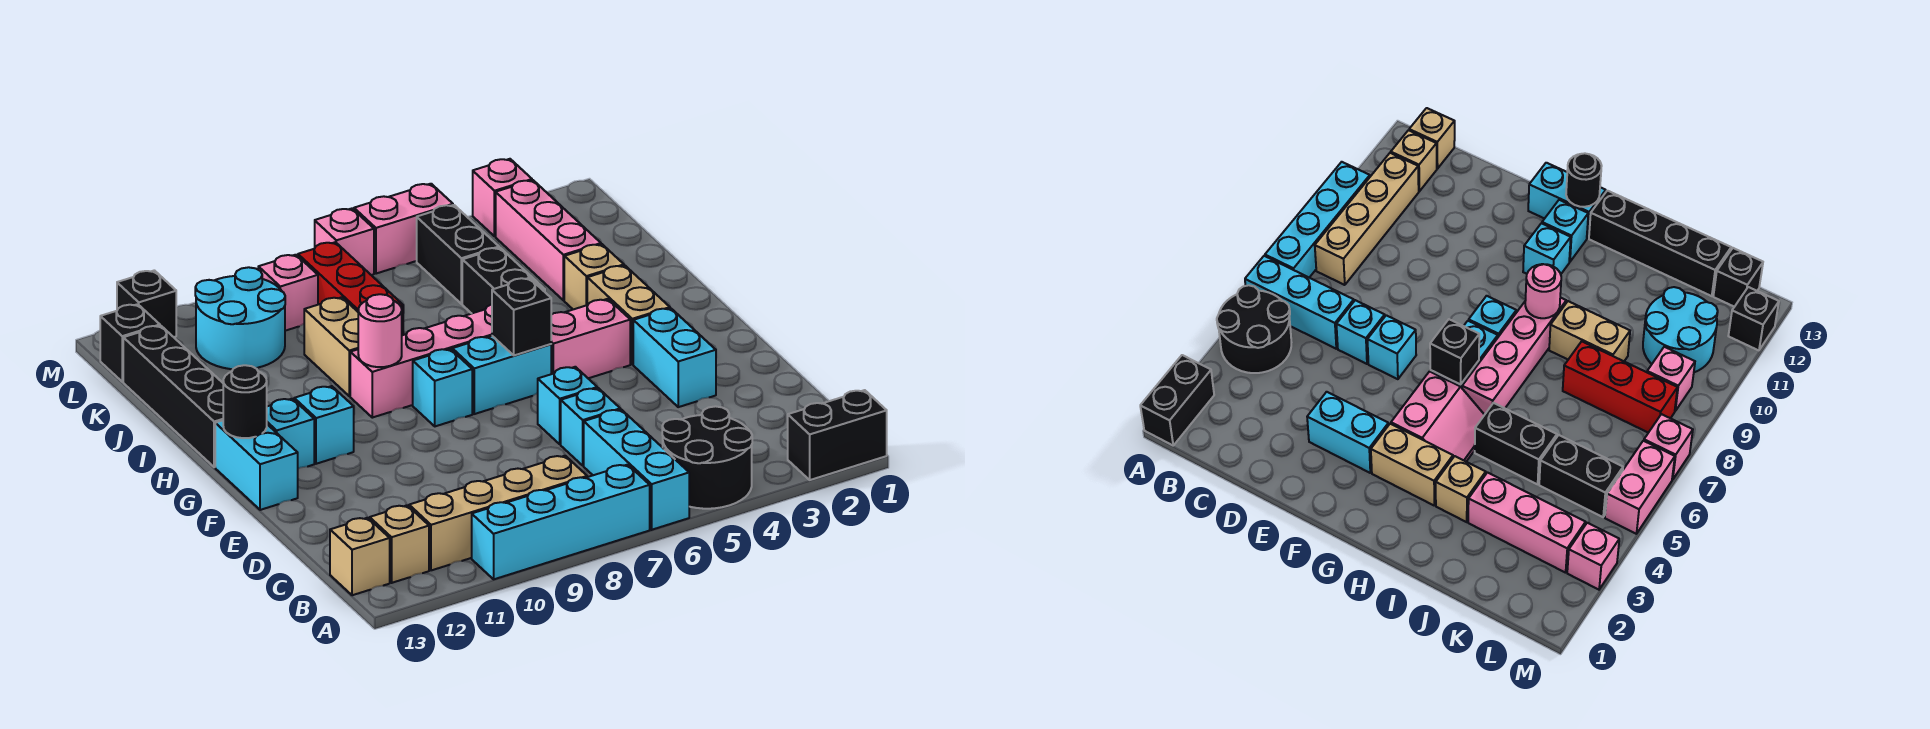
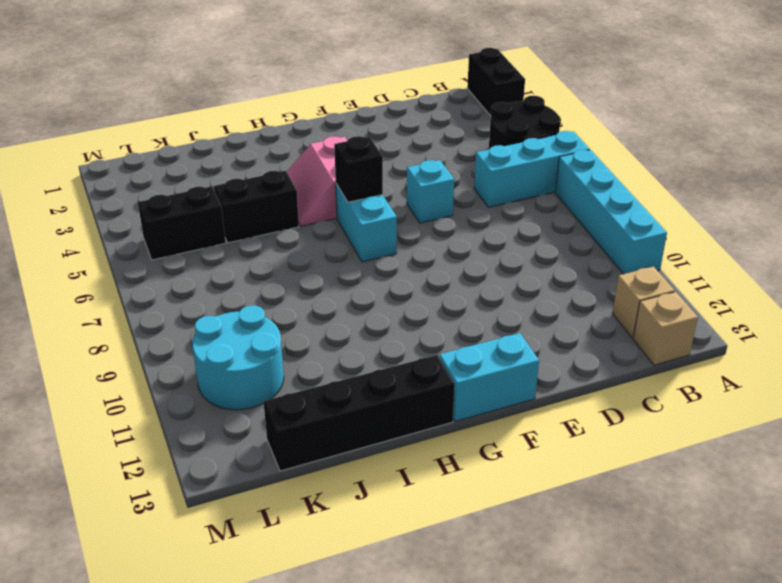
none -> tan brick B8:B11 level 1
none -> cyan brick D6 level 1
none -> cyan brick E3:F3 level 1
none -> tan brick G3:H3 level 1

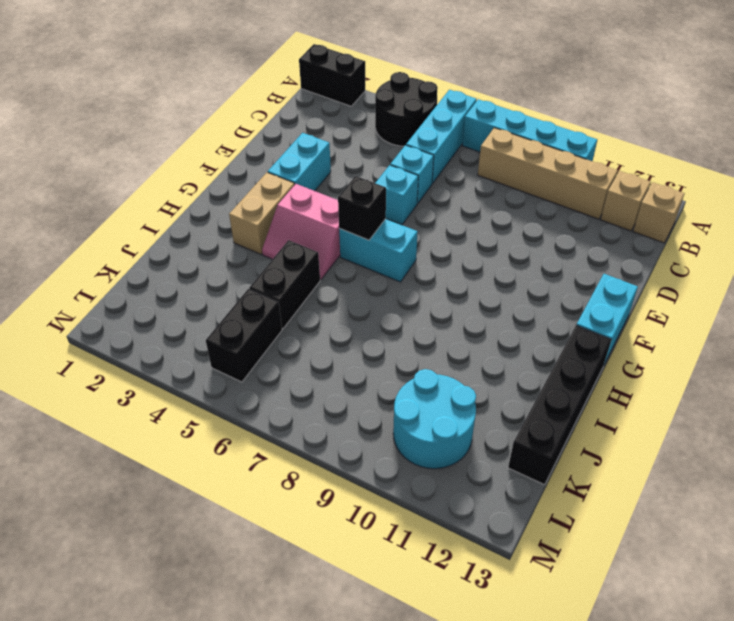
none -> cyan brick G8 level 1
none -> cyan brick G11 level 1
none -> cyan brick G12 level 1
none -> pink brick H6:H9 level 1

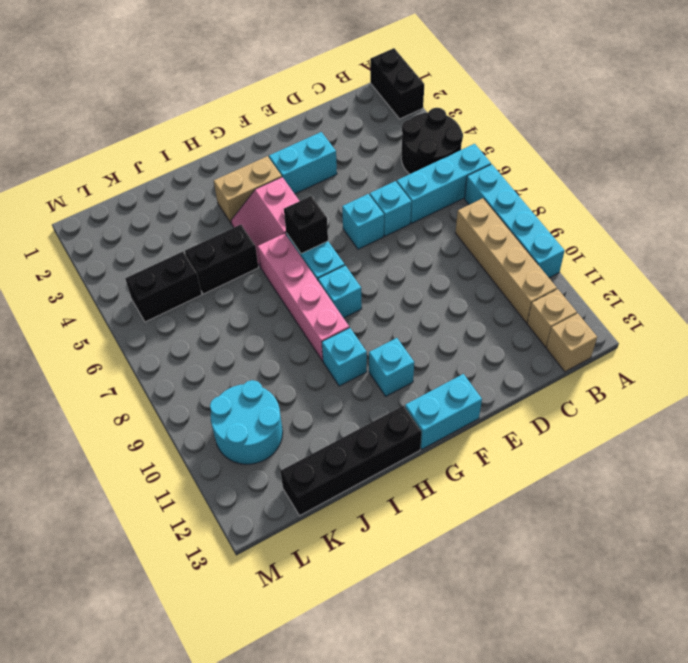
cyan brick H10 level 1 -> cyan brick G12 level 1
none -> tan brick I3 level 1
none -> tan brick I9:J9 level 1
none -> pink brick J3:L3 level 1
none -> red brick J8:L8 level 1

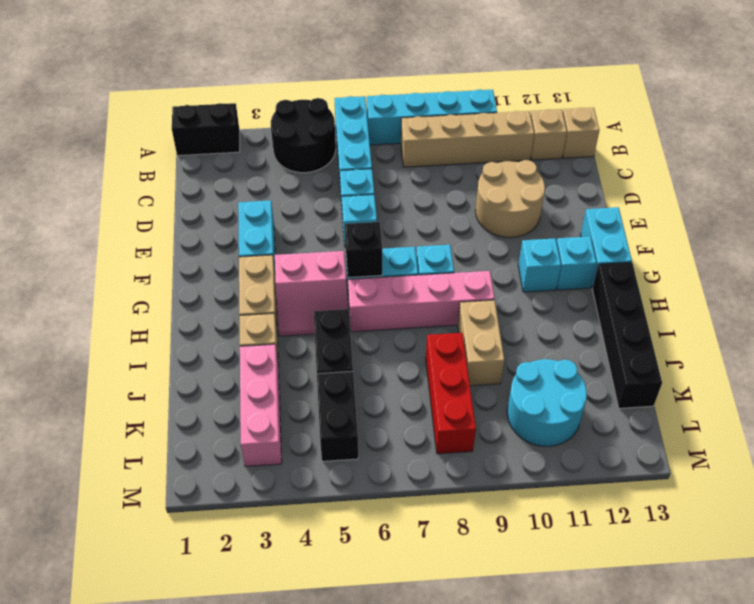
tan round brick D10:E11 level 1 -> none
none -> pink brick L9 level 1
none -> black brick L13 level 1
none -> pink brick M3 level 1
none -> pink brick M5:M6 level 1

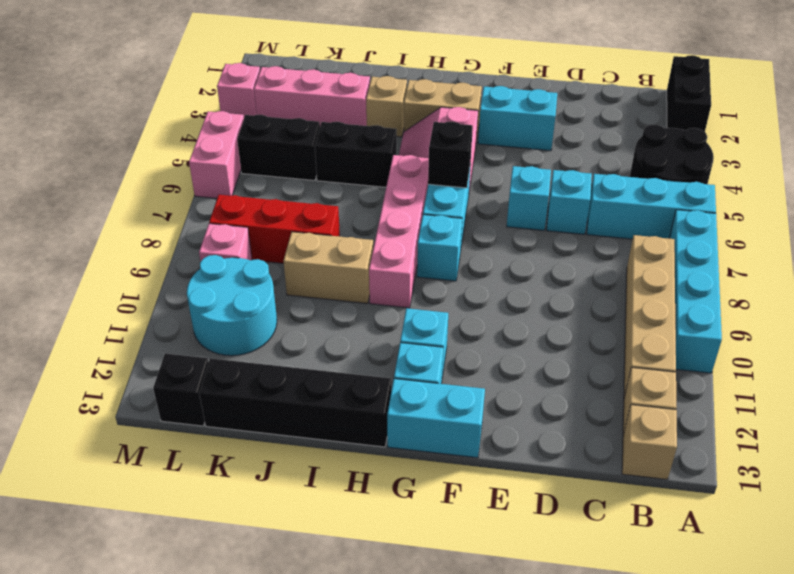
none -> pink brick M7 level 1
none -> black brick M12 level 1
none -> black round brick G13 level 2
none -> pink round brick H9 level 2

